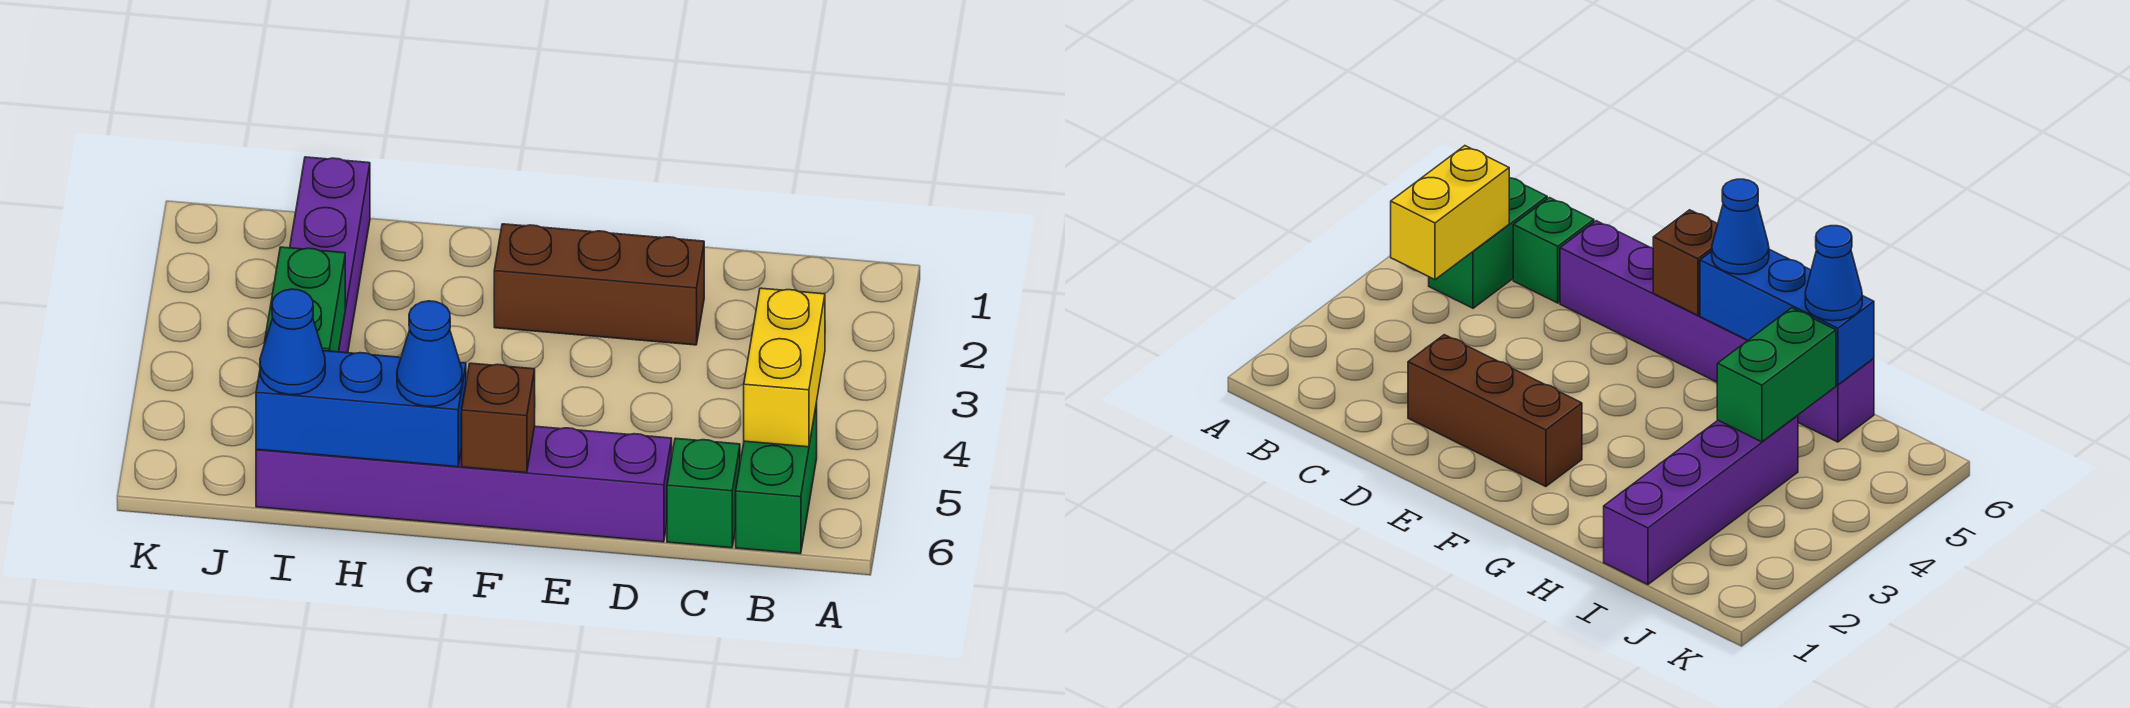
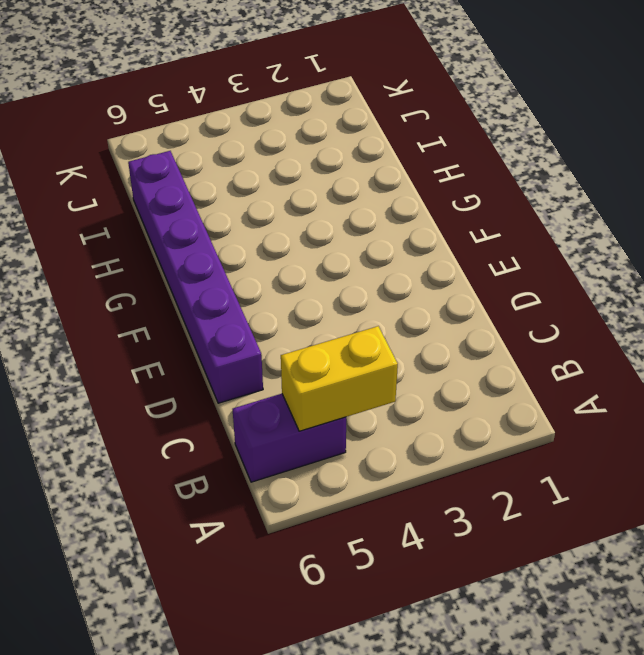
purple brick B5:B6 level 1 -> green brick B5:B6 level 1
none -> green brick C6 level 1
none -> brown brick D2:F2 level 1

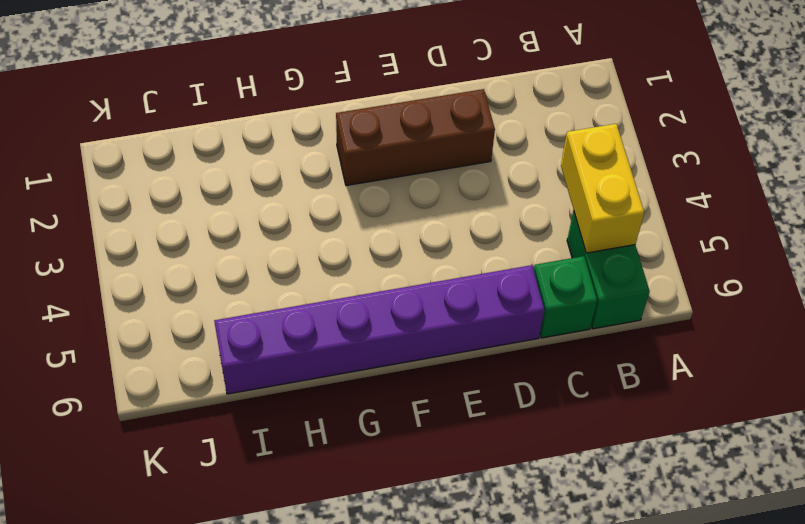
none -> purple brick I1:I4 level 1
none -> brown brick F6 level 2

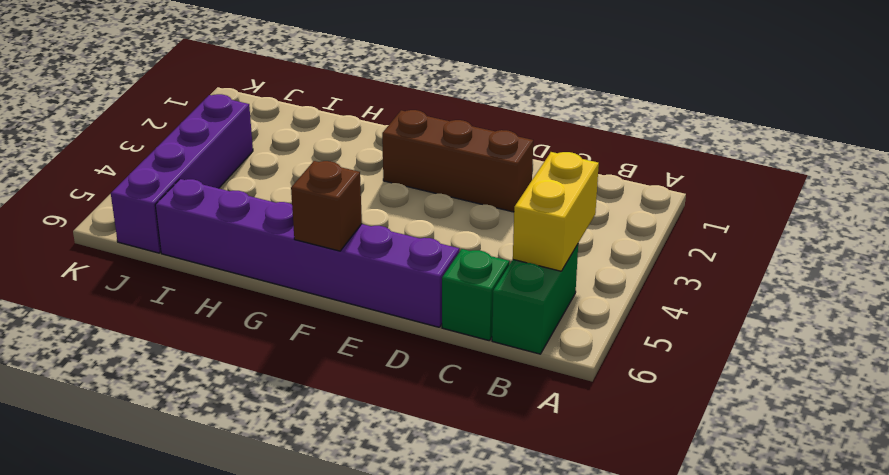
purple brick J3:J6 level 1 -> purple brick I1:I4 level 1
none -> blue brick G6:I6 level 2
none -> green brick I4:I5 level 2

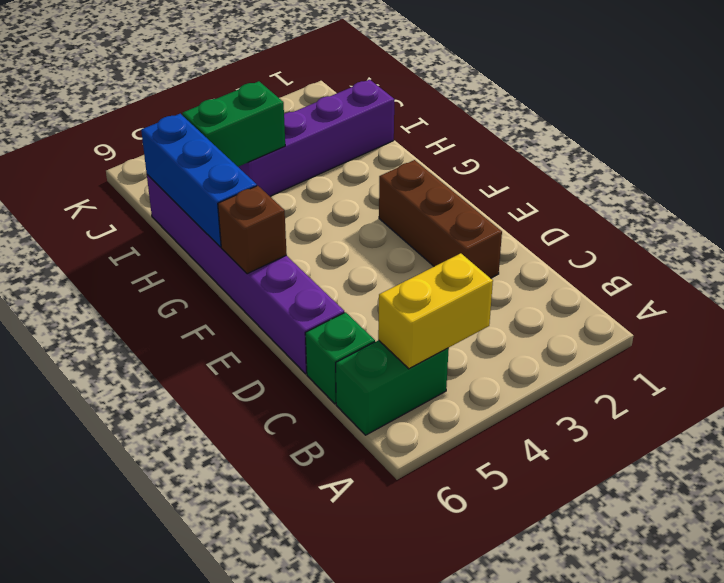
none -> blue cone G6 level 3
none -> blue cone I6 level 3

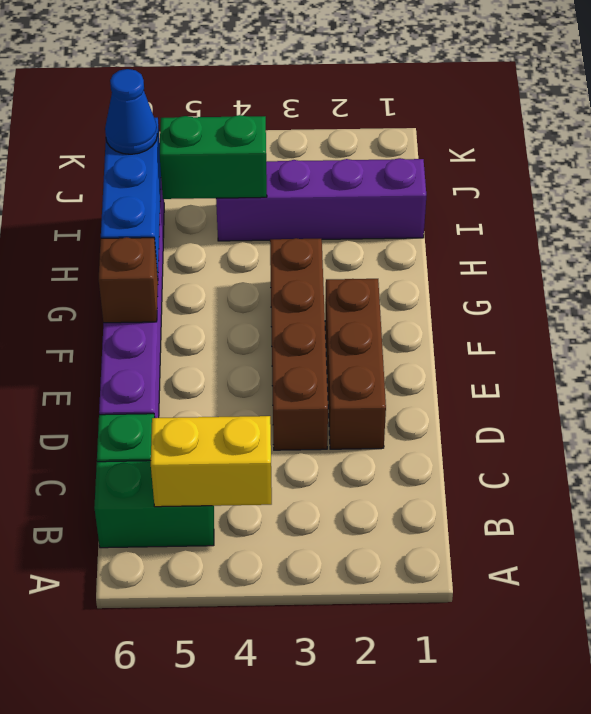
brown brick D3:G3 level 1 -> none
none -> blue cone G6 level 3

